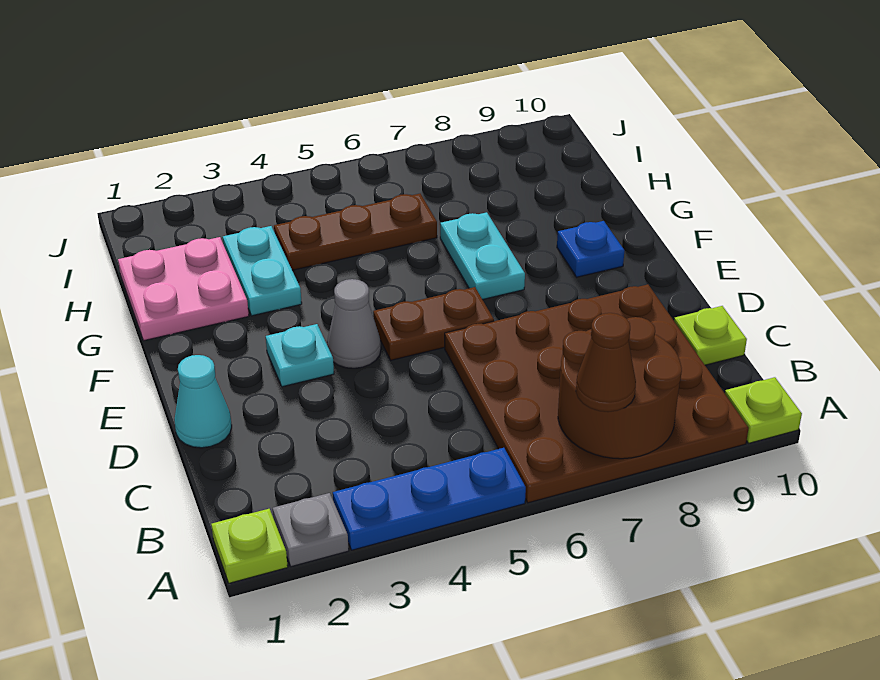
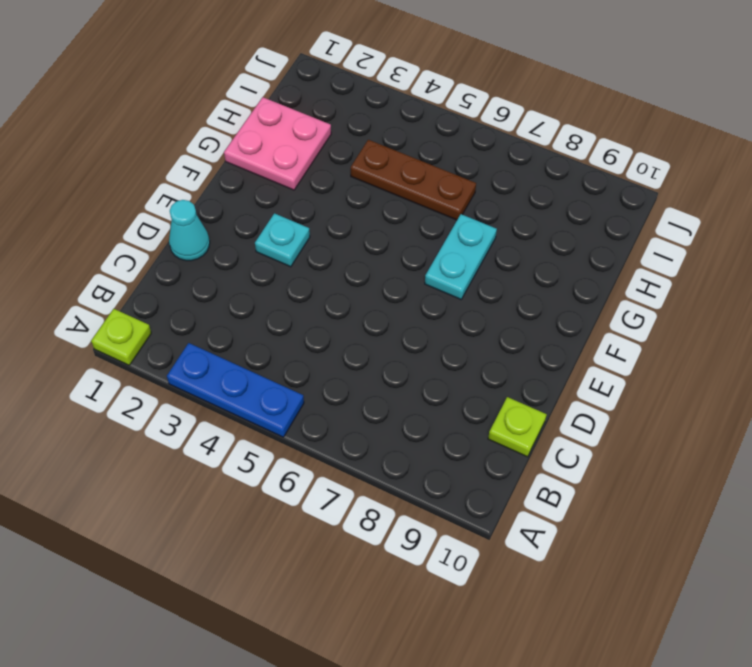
none -> grey plate A2 level 1
none -> brown plate A6:D9 level 1
none -> lime plate A10 level 1

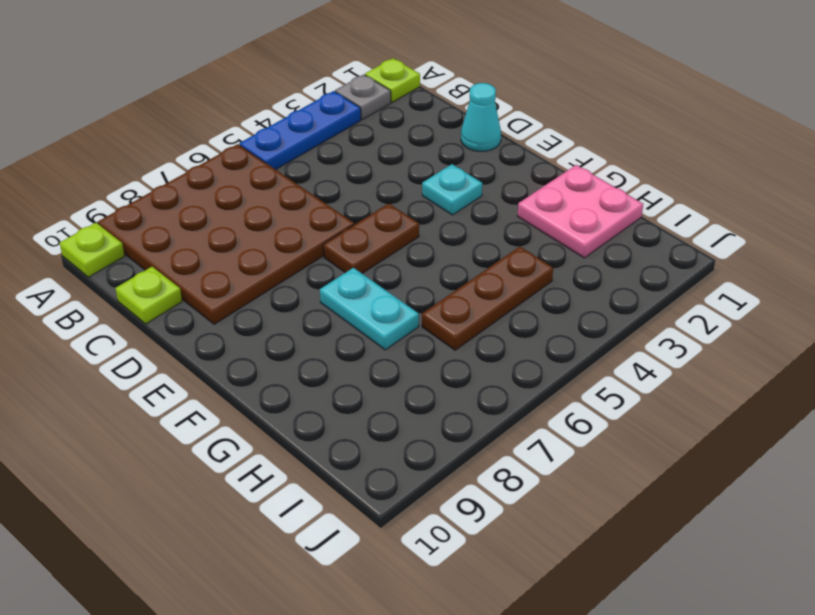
none -> grey cone E4 level 1
none -> blue plate F9 level 1
none -> cyan plate G3:H3 level 1

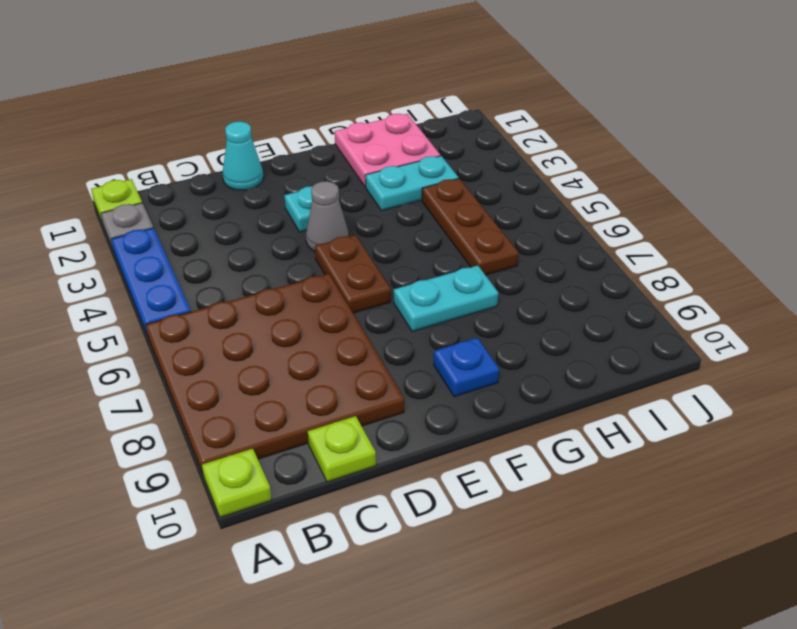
none -> brown round brick A7:B8 level 2
none -> brown cone A7 level 3

